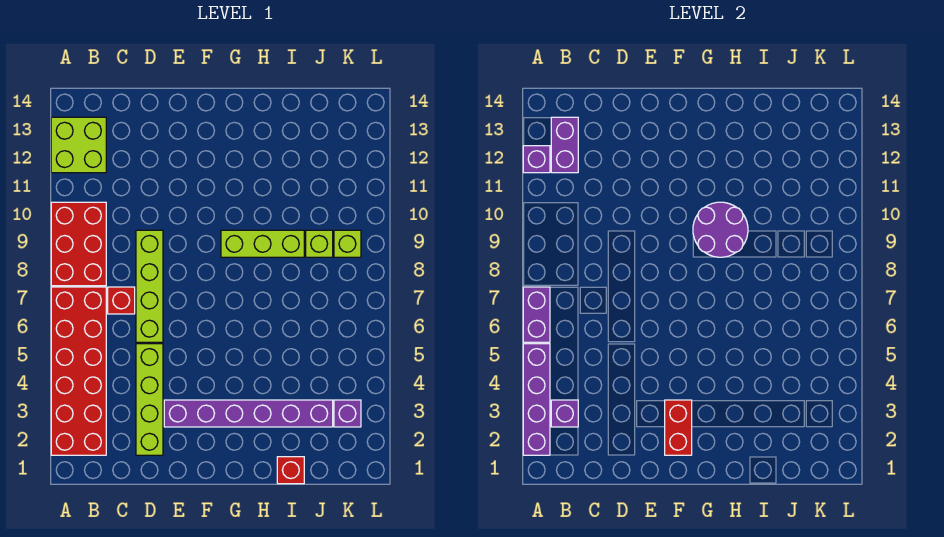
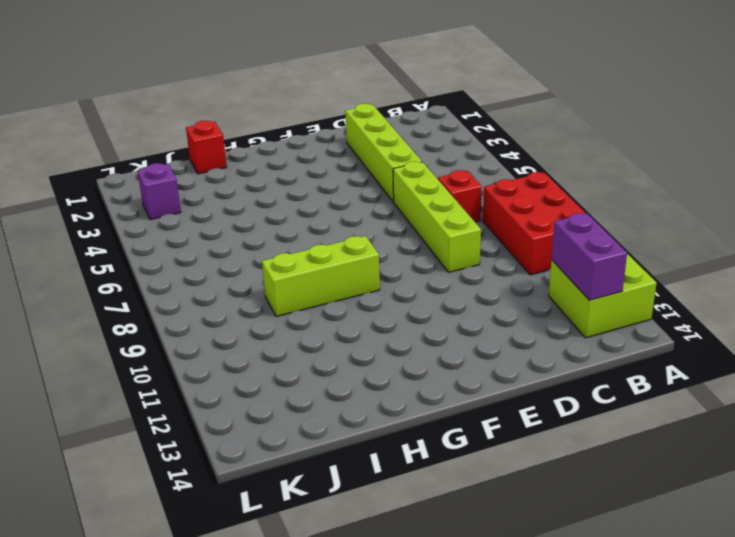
none -> red brick A2:B7 level 1
none -> purple brick E3:J3 level 1
none -> lime brick J9 level 1

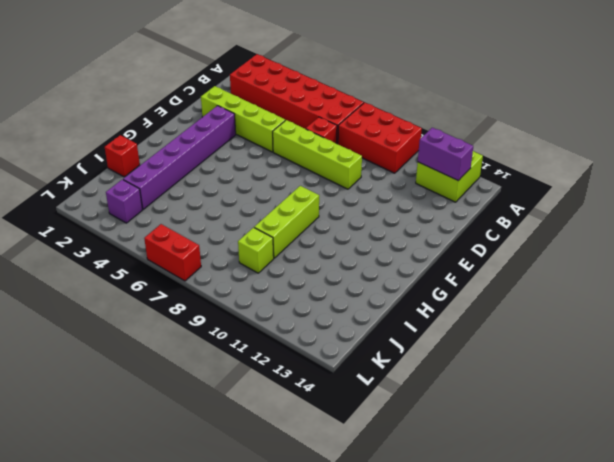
red brick L6:L7 level 1 -> red brick F2:F3 level 2
none -> lime brick K9 level 1
none -> purple brick A2:A5 level 2
none -> purple brick A6:A7 level 2

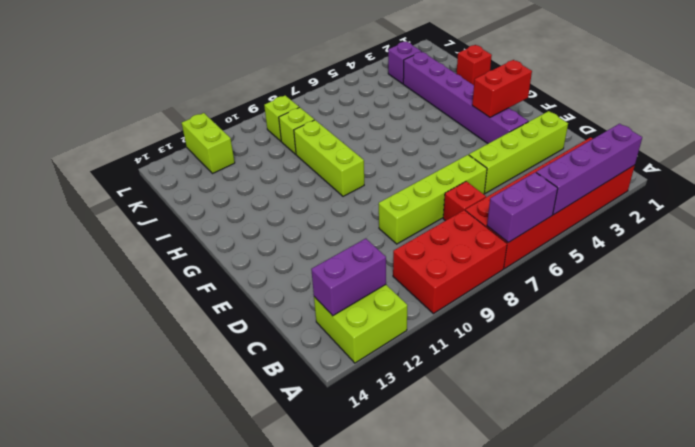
lime brick K12:L12 level 1 -> none
none -> purple brick A12 level 2
none -> purple brick B3 level 2
none -> purple round brick G9:H10 level 2

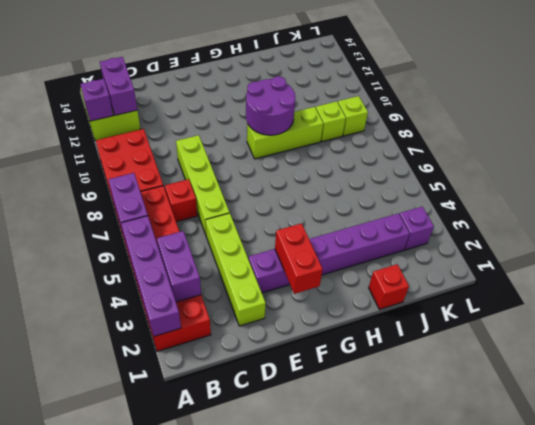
purple brick B3:B4 level 2 -> purple brick B3 level 2

